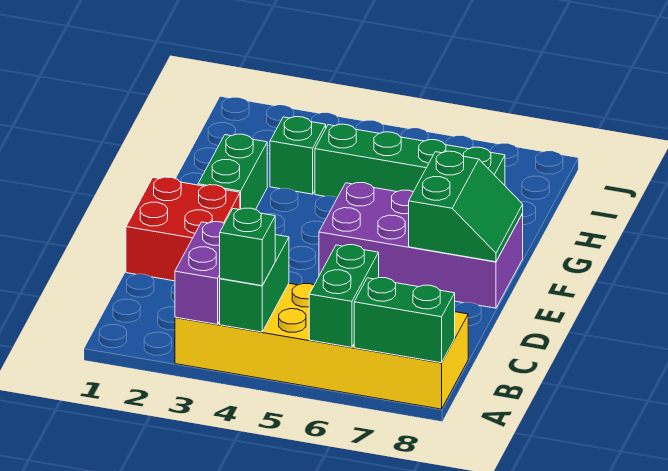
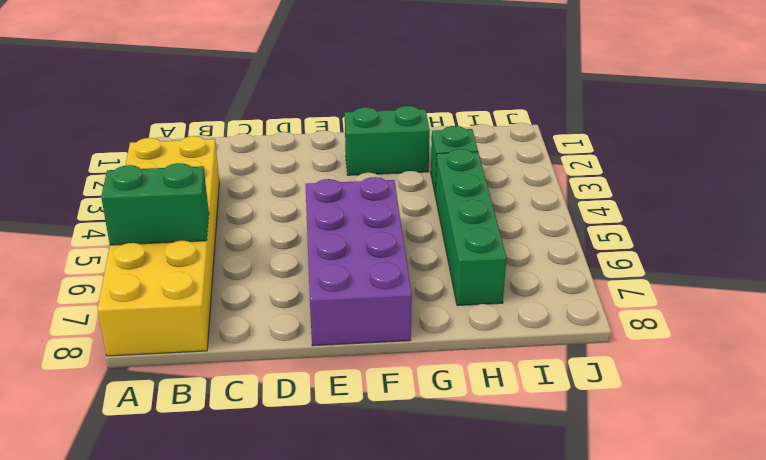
none -> red brick D1:E2 level 1
none -> purple brick A3:B3 level 2
none -> green brick A4:B4 level 2

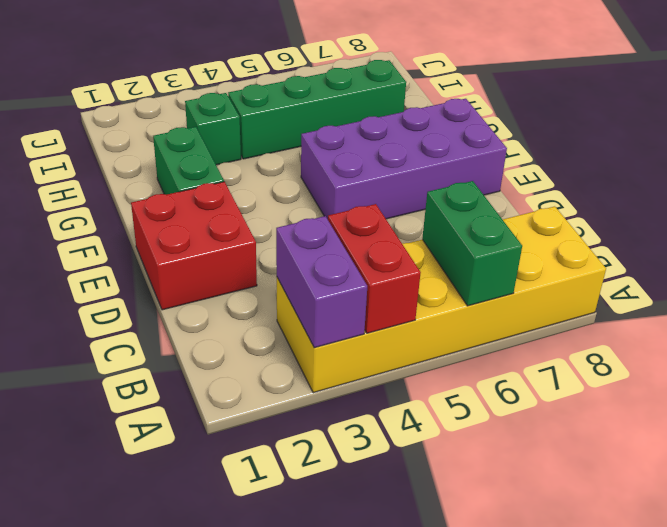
red brick A4:B4 level 2 -> green brick A4:B4 level 2
none -> green brick A7:A8 level 2
none -> green slope E7:F8 level 2 top 7
none -> green brick A4 level 3

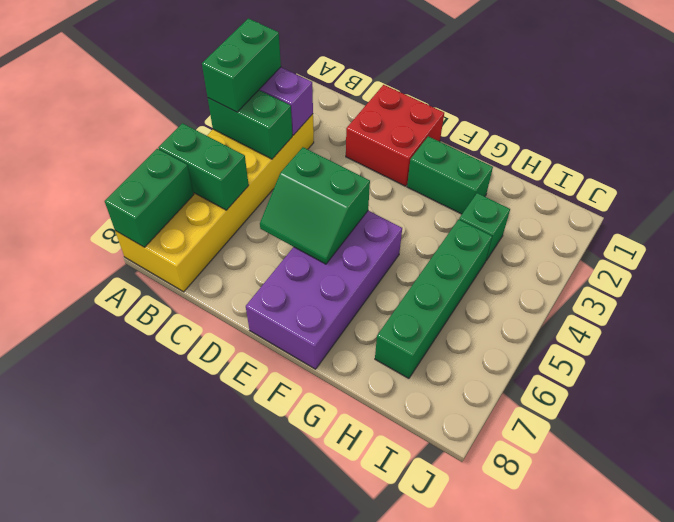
green brick A3:A4 level 3 -> green brick A4 level 3
green slope D5:E6 level 2 top 5 -> green slope E7:F8 level 2 top 7

